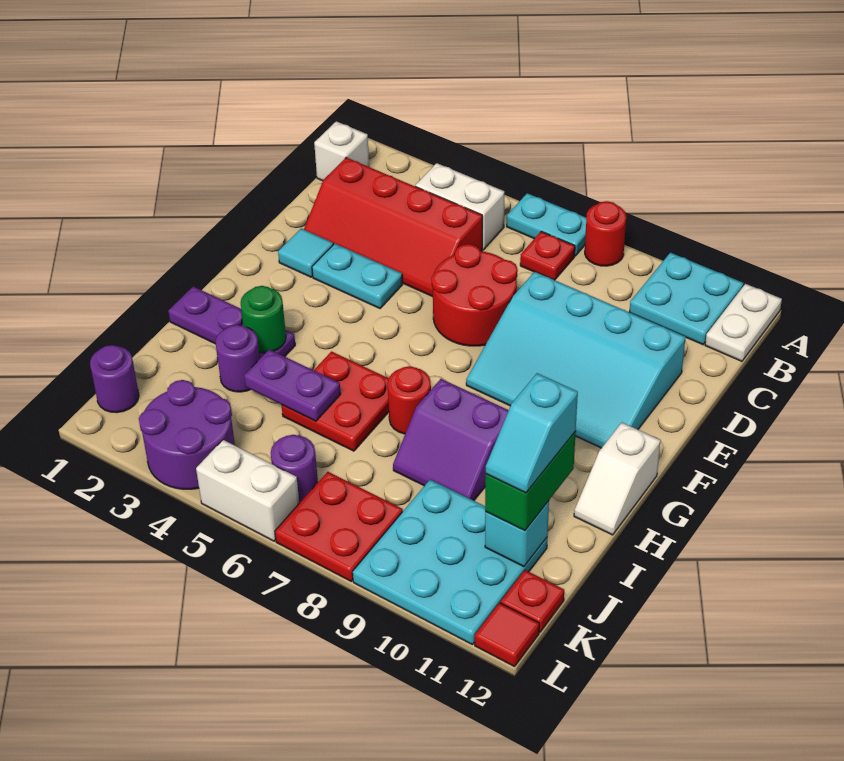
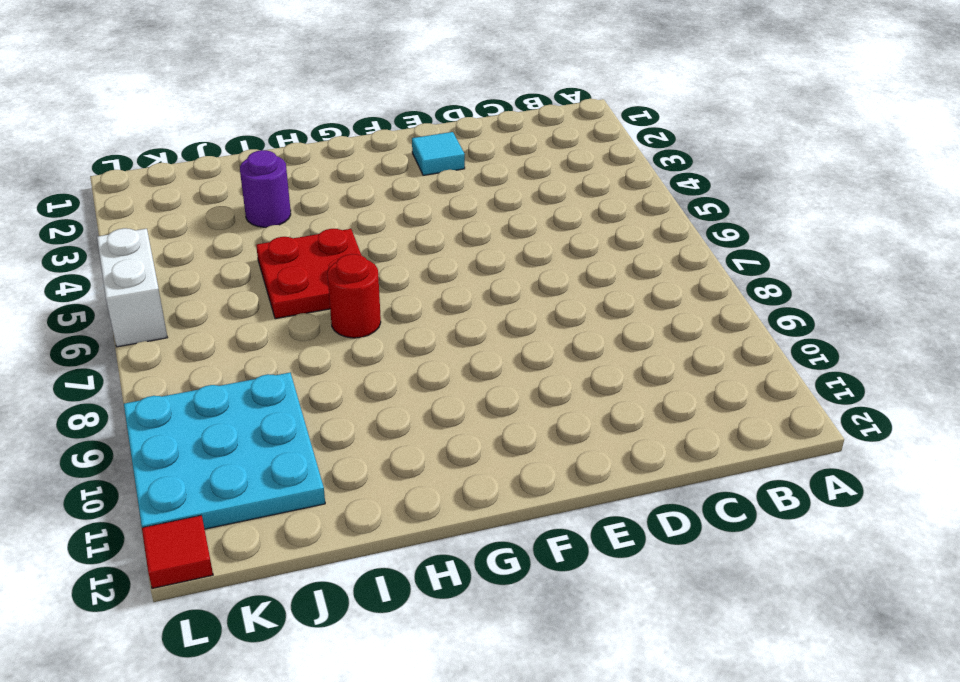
none -> cyan plate A6:A7 level 1
none -> red round brick A8 level 1
none -> cyan plate A10:B11 level 1
none -> white plate A12:B12 level 1

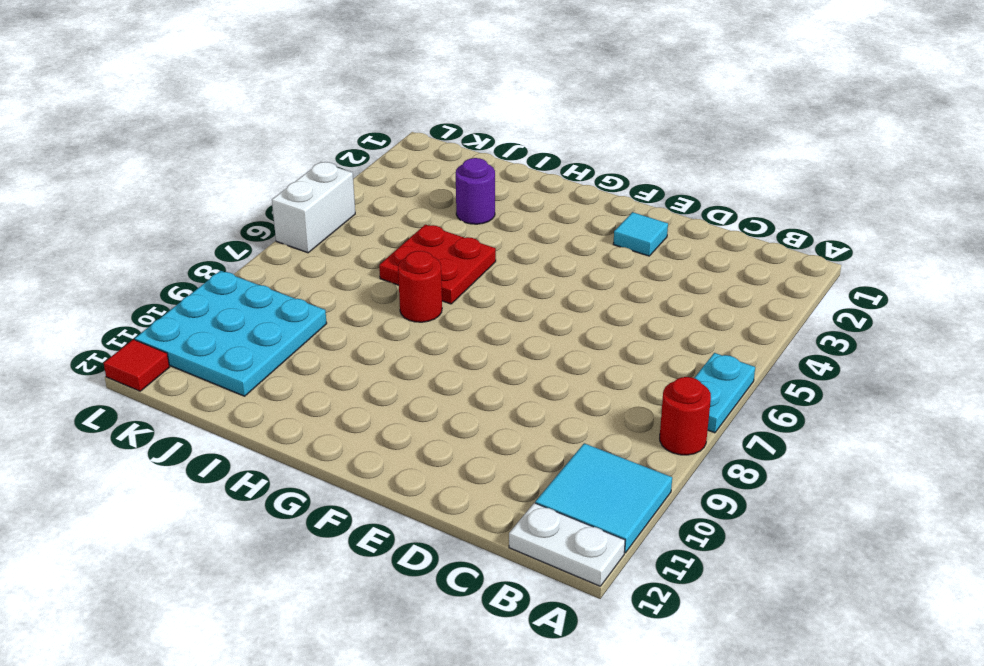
cyan tile A10:B11 level 1 -> cyan plate A10:B11 level 1
none -> white brick B1 level 1
none -> white brick B4:B5 level 1
none -> red plate B7 level 1
none -> red slope C2:D5 level 1 top C

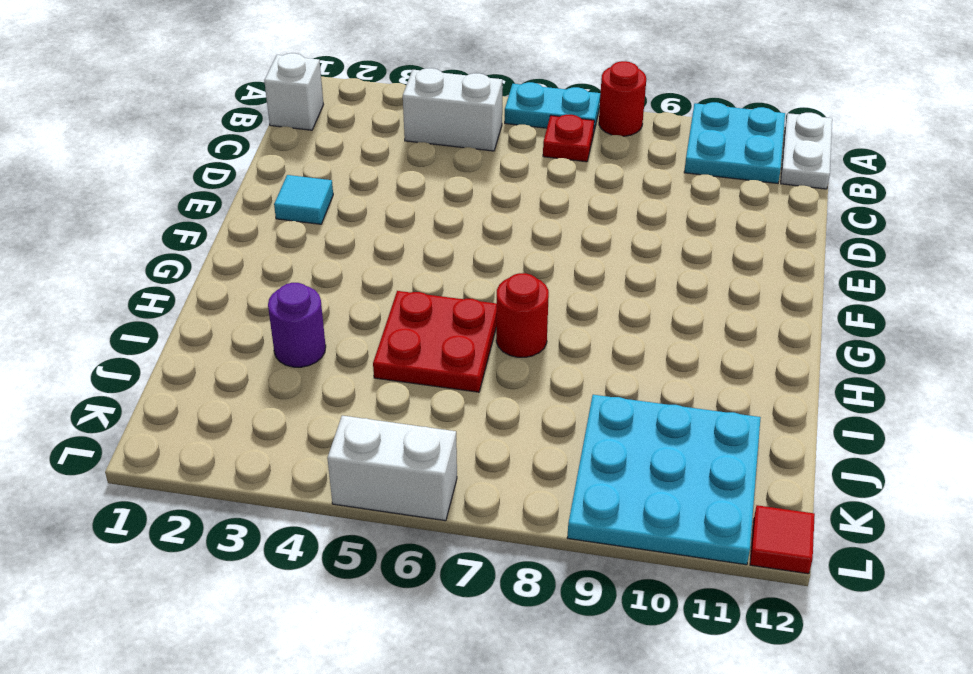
none -> red slope C2:D5 level 1 top C
none -> red round brick D6:E7 level 1
none -> cyan slope D8:F11 level 1 top D
none -> cyan plate E3:E4 level 1

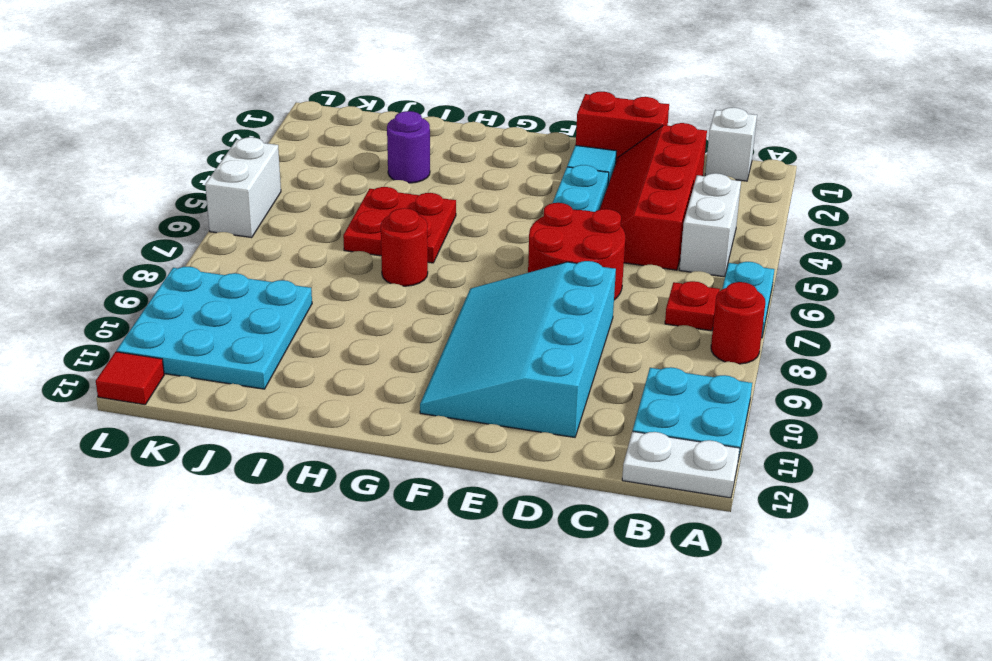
red brick D1:E1 level 1 -> none
none -> white slope G12:H12 level 1 top G
none -> purple plate H1:H3 level 1
none -> purple slope H8:I9 level 1 top H
none -> purple round brick K1 level 1

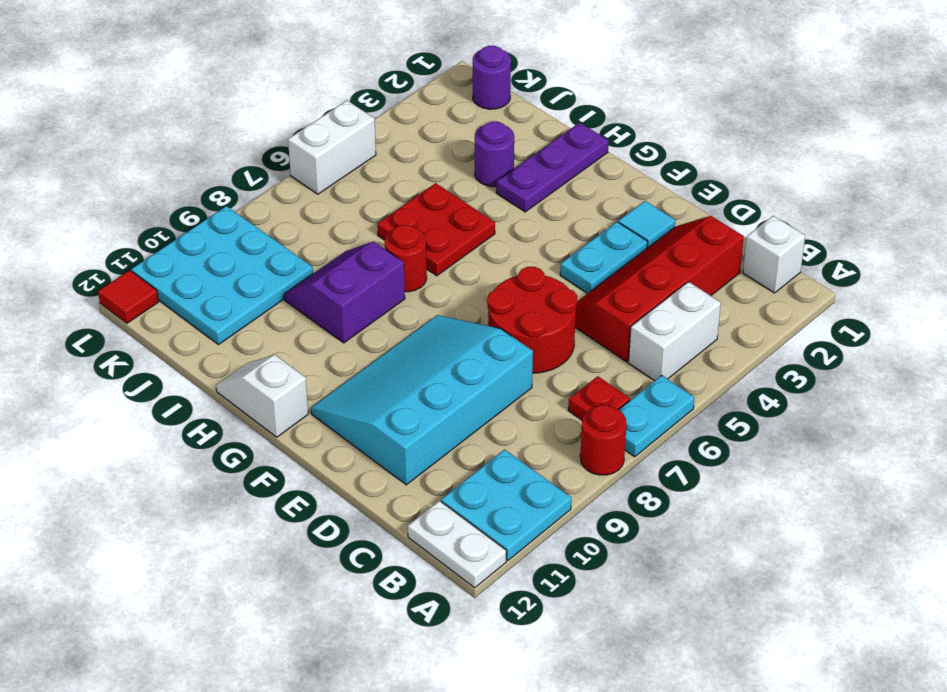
none -> purple round brick K3:L4 level 1
none -> purple round brick K6 level 1
none -> red plate K7:L8 level 1
none -> red plate K12 level 1

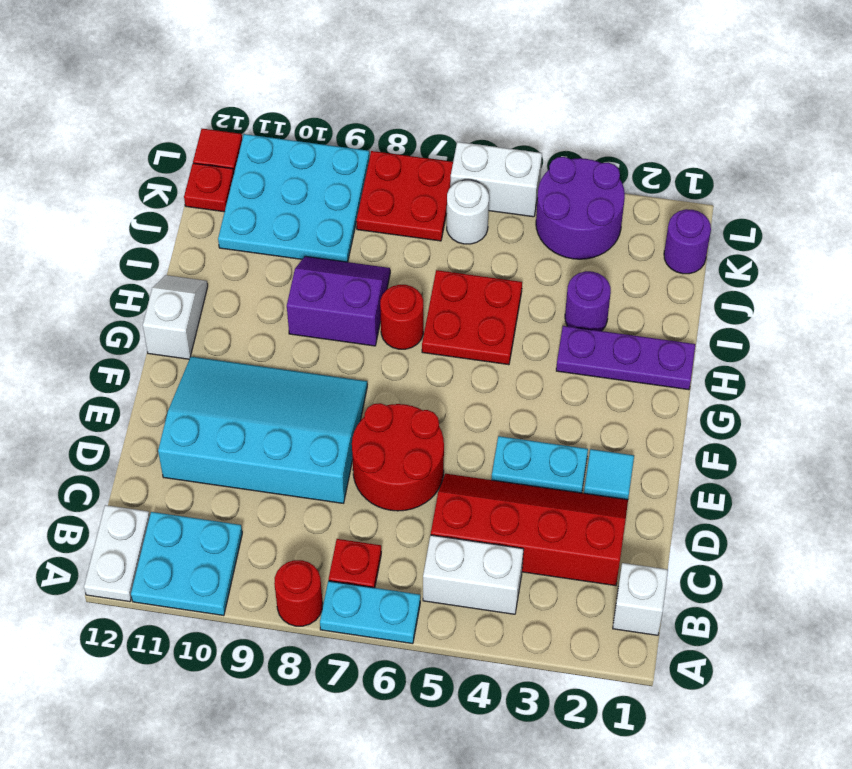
white round brick K6 level 1 -> purple round brick K6 level 1
none -> green round brick H3 level 2
none -> purple plate I4:I5 level 2
none -> cyan brick J11 level 2
none -> green brick I11:J11 level 3

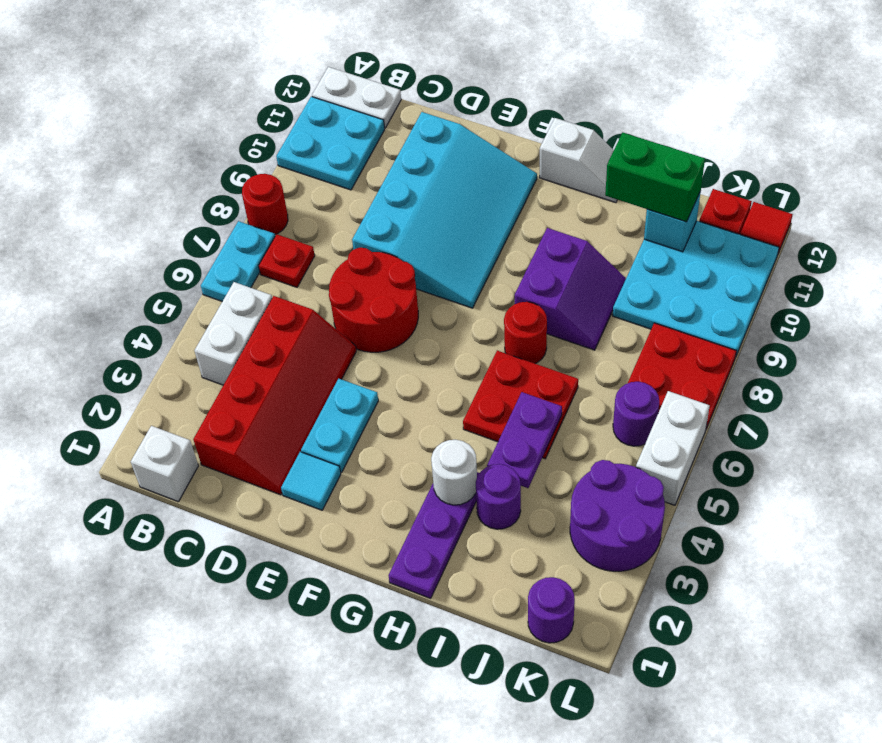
white round brick H3 level 2 -> green round brick H3 level 2
none -> cyan slope I11:J11 level 4 top I

